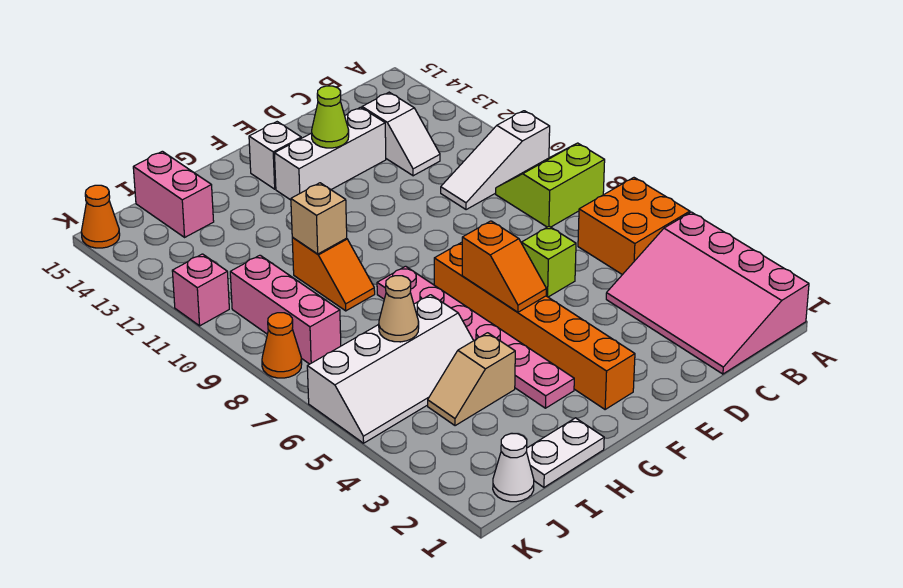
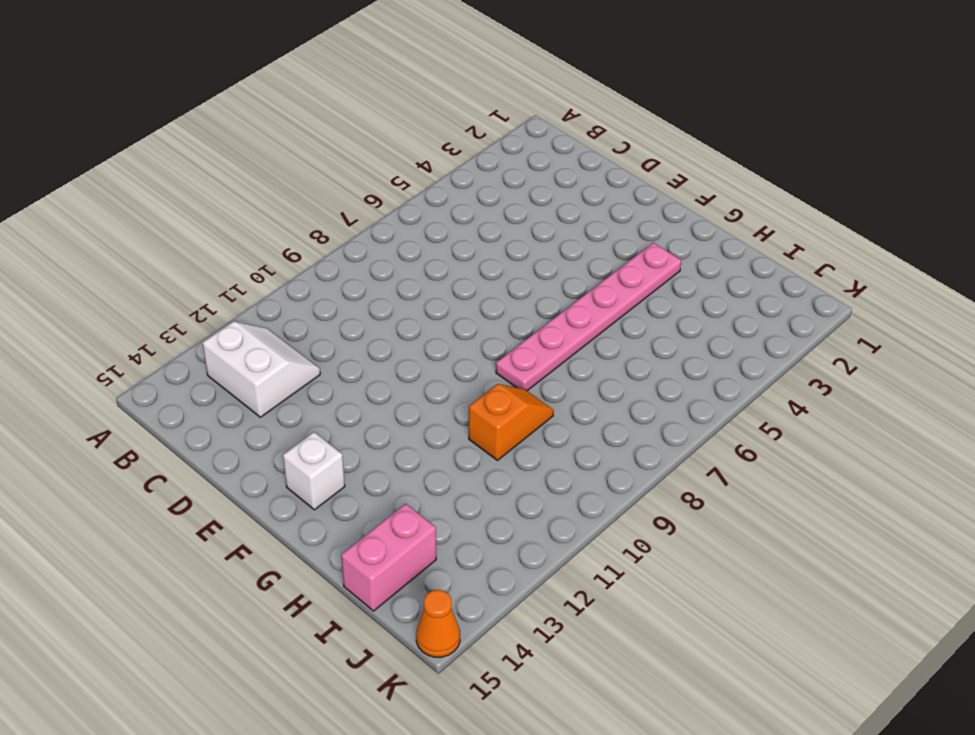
white slope B12:C13 level 1 top 13 -> white slope C12:C13 level 1 top 13
none -> pink slope A1:C4 level 1 top A
none -> orange brick A5:B6 level 1
none -> lime slope A8:B9 level 1 top 8

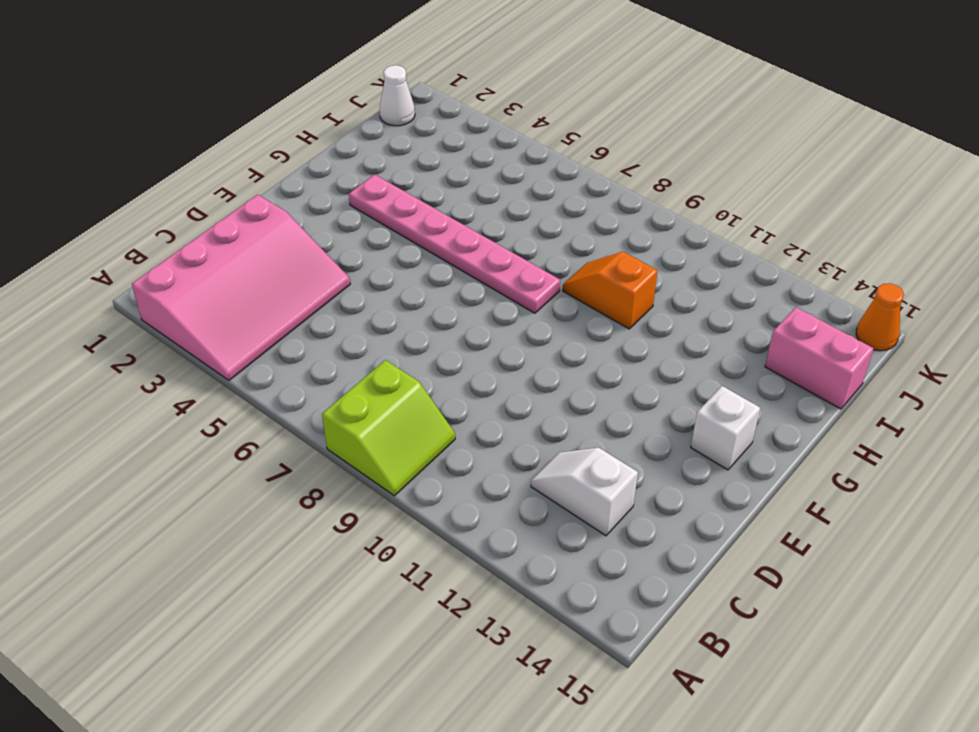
pink slope A2:D4 level 1 top 2 -> pink slope A1:C4 level 1 top A
none -> orange brick A5:B6 level 1
none -> white slope A10:C10 level 1 top A
none -> lime brick D6 level 1

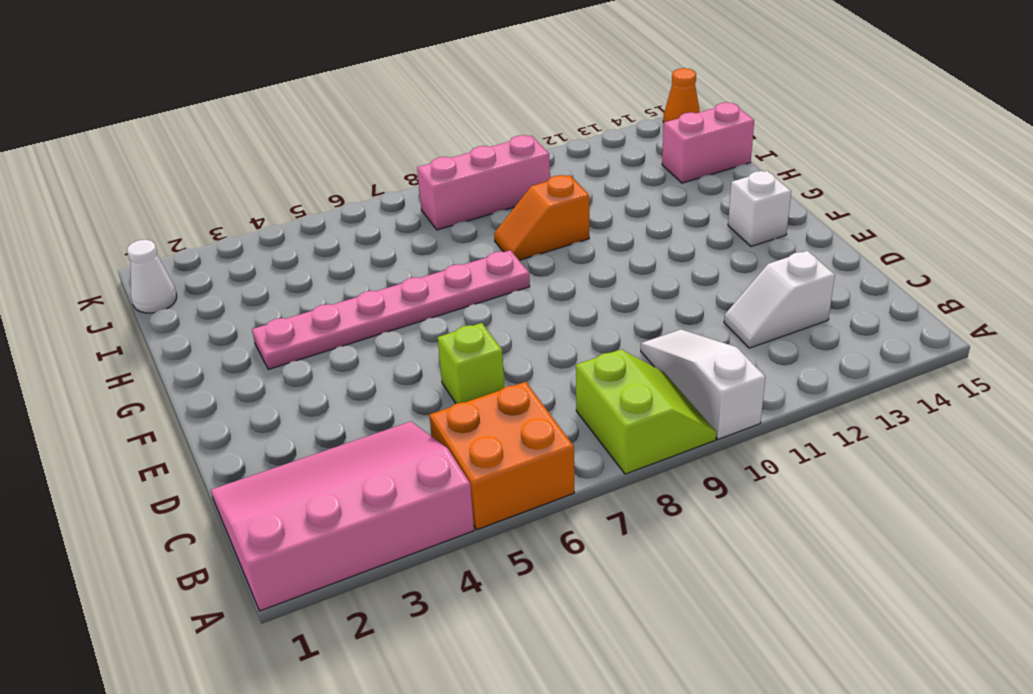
none -> white brick D13:F13 level 1
none -> orange brick F2:F7 level 1
none -> white plate H1:I1 level 1

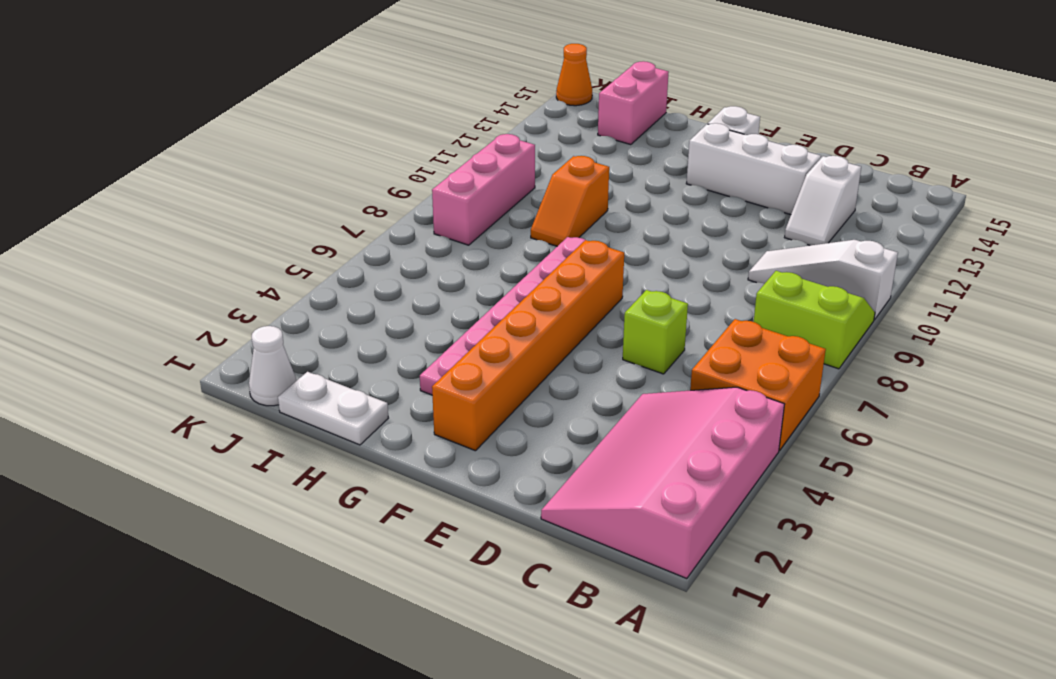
none -> tan slope H4:I4 level 1 top H
none -> white slope H5:K6 level 1 top 6
none -> orange cone K8 level 1

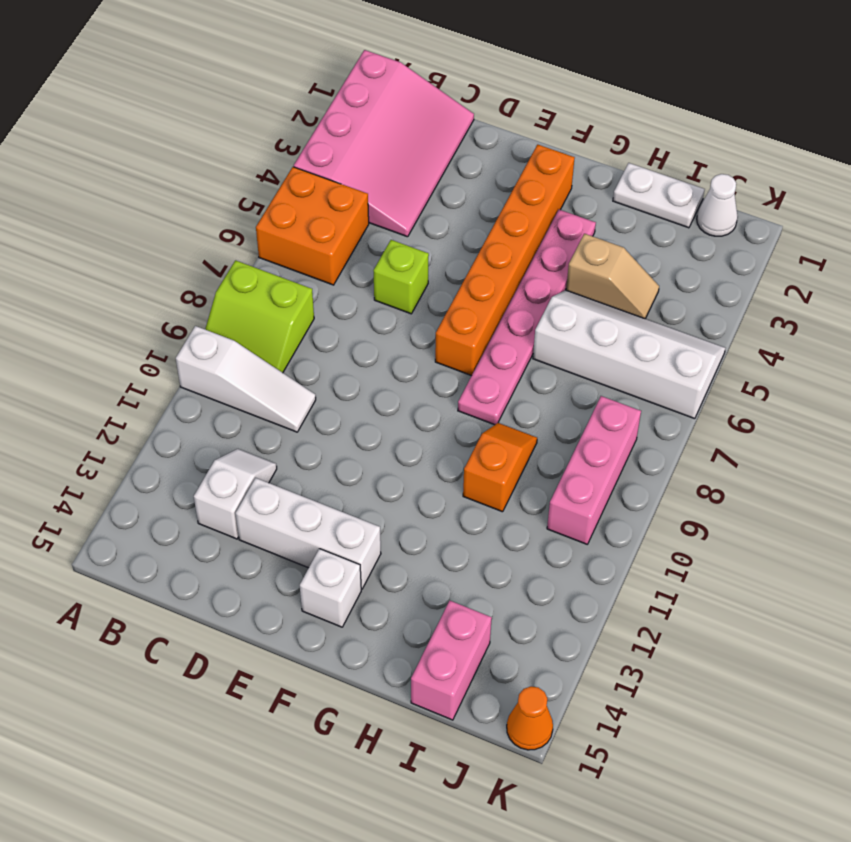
none -> orange cone K8 level 1
none -> pink brick K11 level 1
none -> lime cone E13 level 2

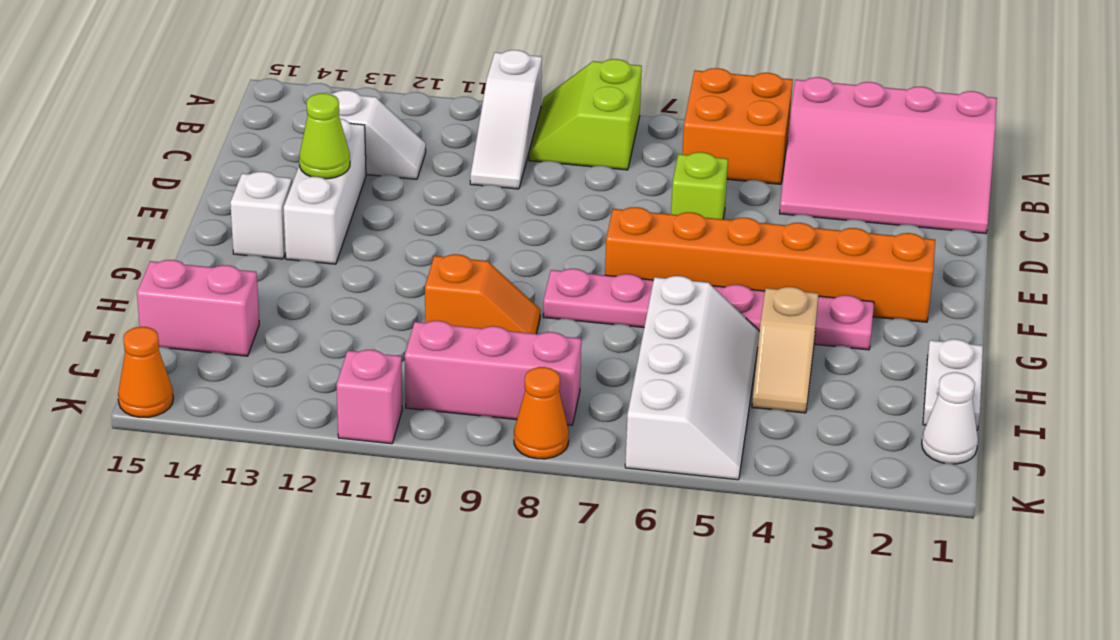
none -> orange slope F5:F6 level 2 top 6
none -> tan brick H10 level 2
none -> tan cone I6 level 2

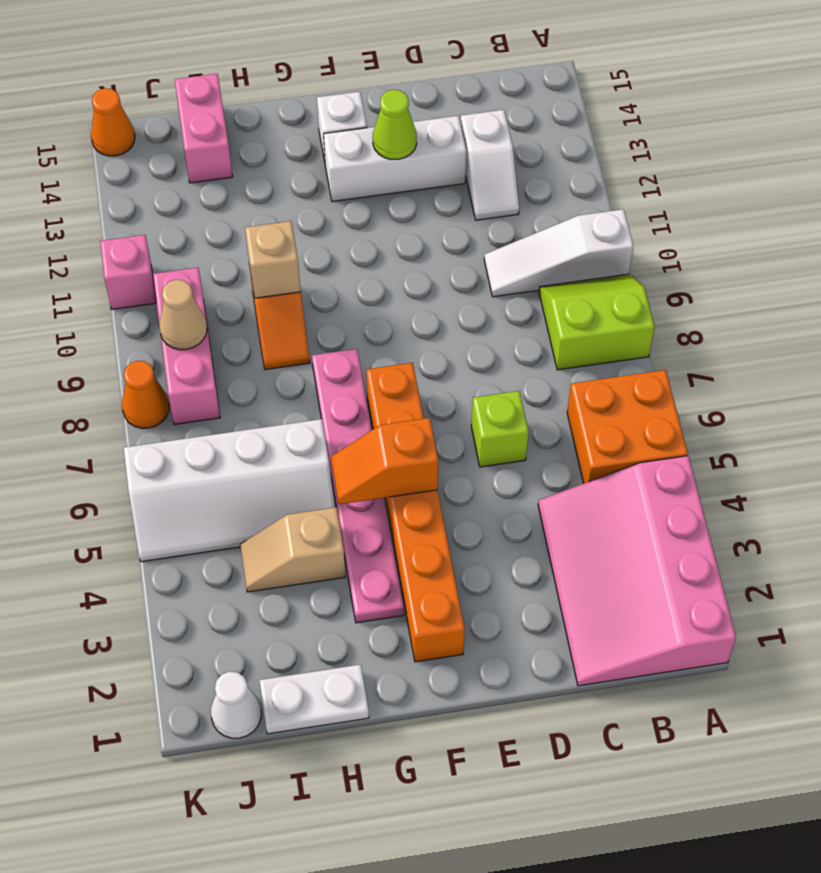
orange slope F5:G5 level 2 top F -> orange slope F5:F6 level 2 top 6
tan cone J9 level 2 -> tan cone I6 level 2

